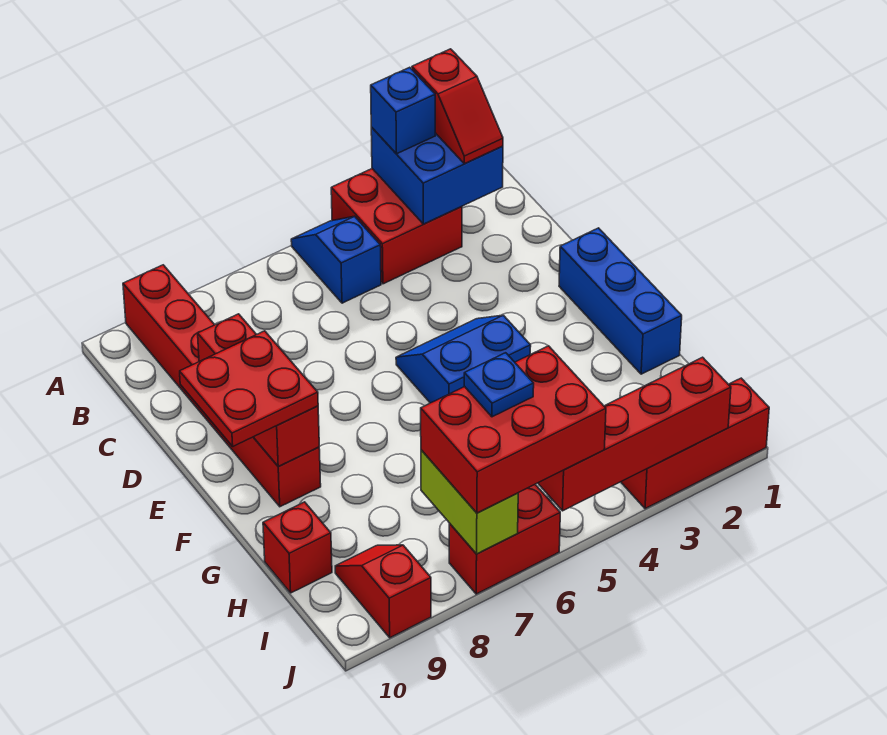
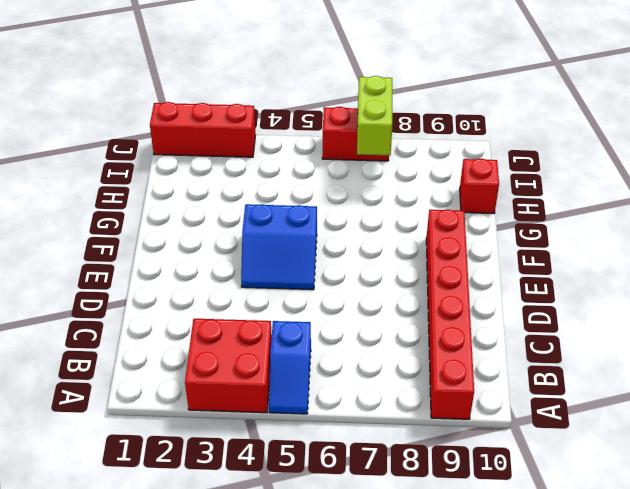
none -> blue brick E1:G1 level 1
none -> red slope I9:J9 level 1 top J
none -> blue brick A2:B3 level 2

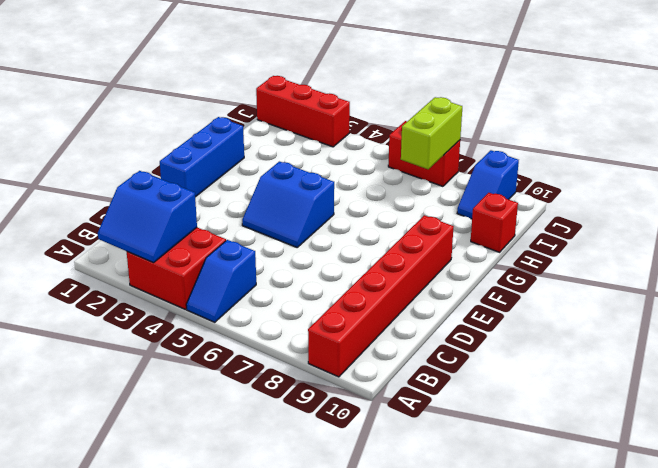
blue slope A2:B3 level 2 top B -> blue brick A2:B3 level 2
blue slope I9:J9 level 1 top J -> red slope I9:J9 level 1 top J
none -> red brick D9:F9 level 2
none -> red brick J2:J5 level 2
none -> red slope A2:B2 level 3 top A

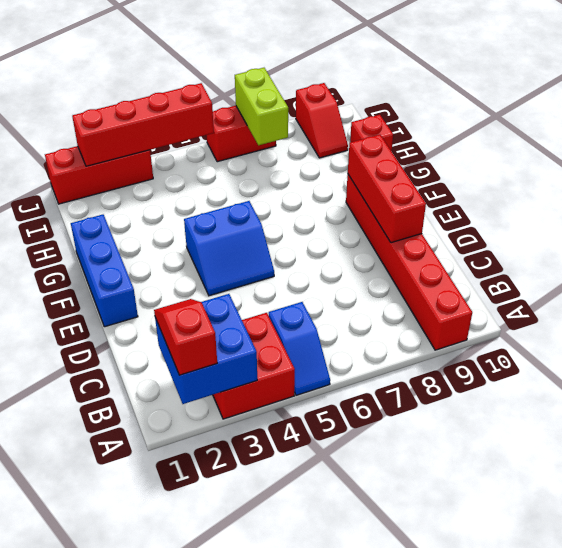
none -> blue brick A3 level 3
none -> red plate E9:F10 level 3
none -> red brick I5:J7 level 3

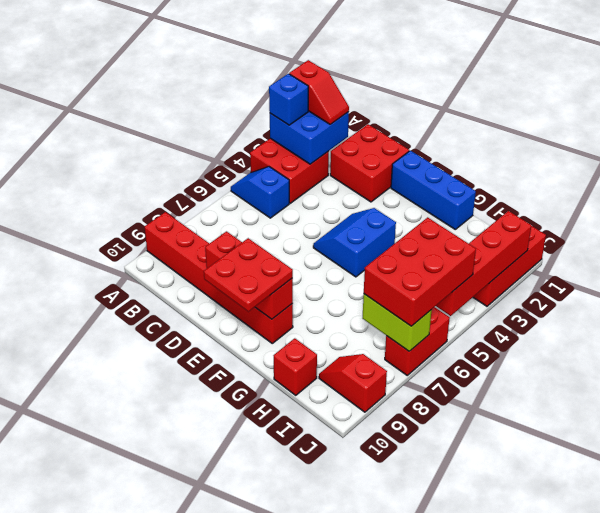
red brick C1:D2 level 1 -> none
none -> blue plate I6 level 4

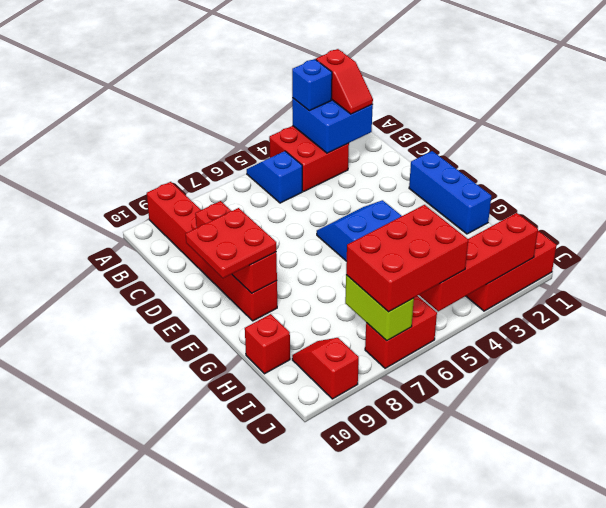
none -> blue plate I6 level 4

